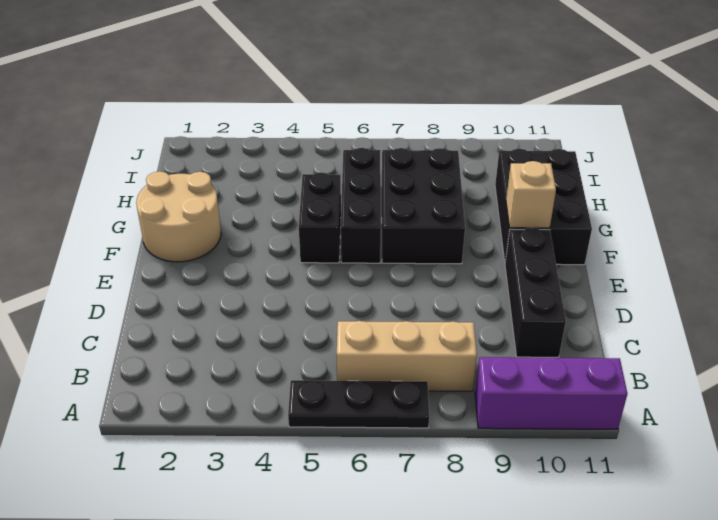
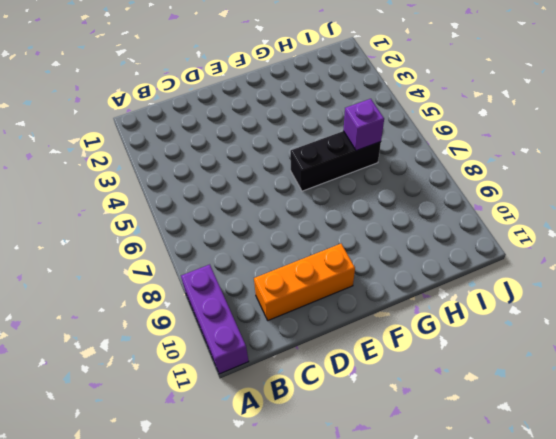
orange brick C10:E10 level 1 -> black brick C10:E10 level 1
purple brick H6 level 2 -> none
none -> black plate A5:A7 level 1
none -> tan brick B6:B8 level 1

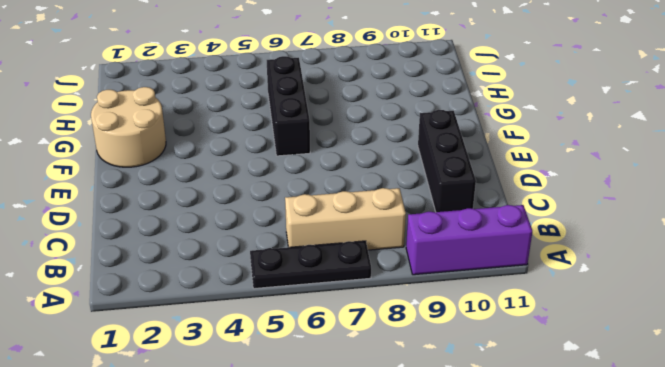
none -> black brick F5:G5 level 1
none -> black brick F7:H8 level 1

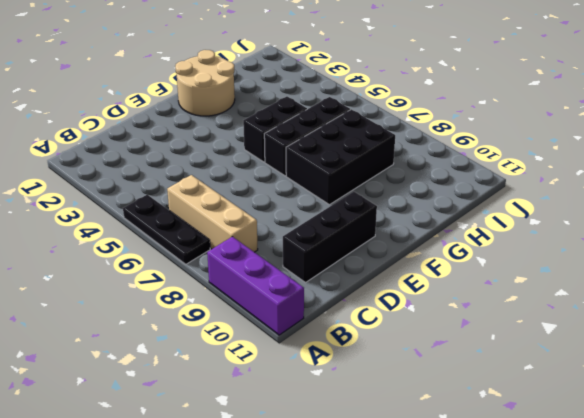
none -> black brick F10:H11 level 1
none -> tan brick F10 level 2

